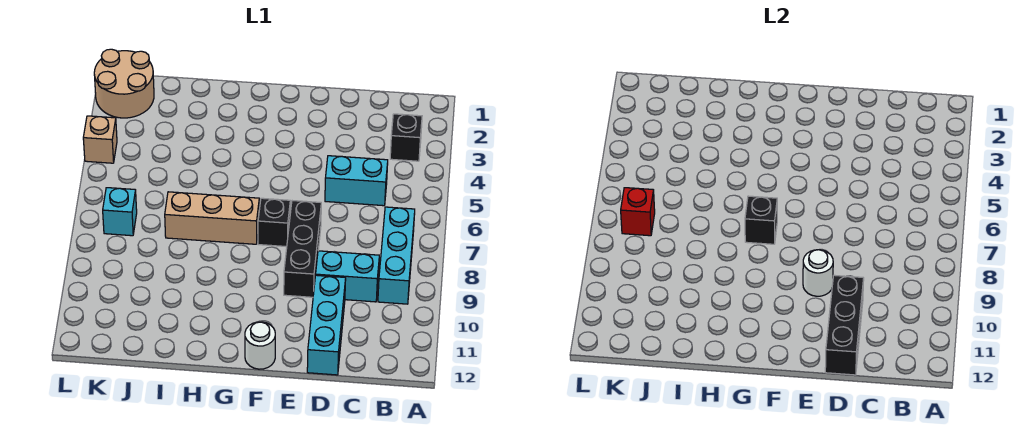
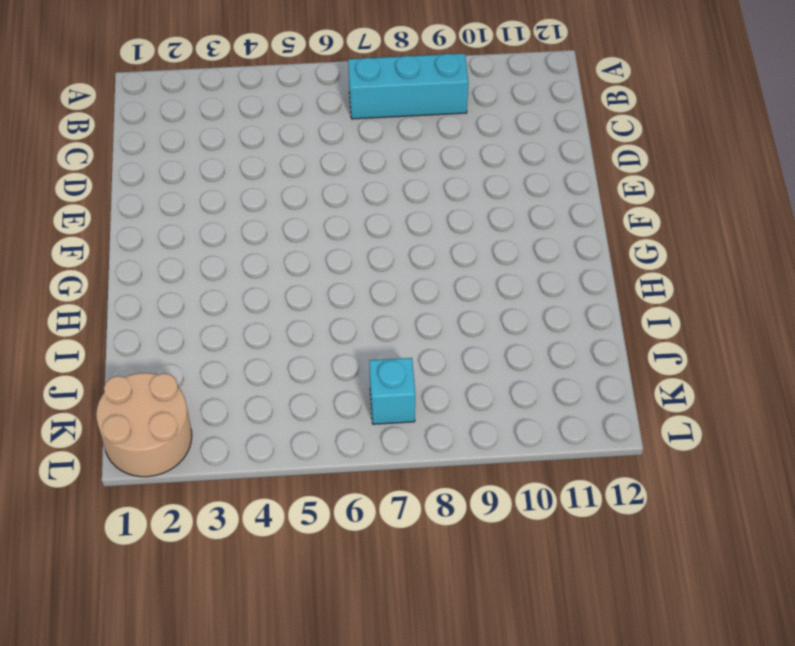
none -> black brick B3 level 1
none -> cyan brick C5:D5 level 1
none -> cyan brick C9:D9 level 1

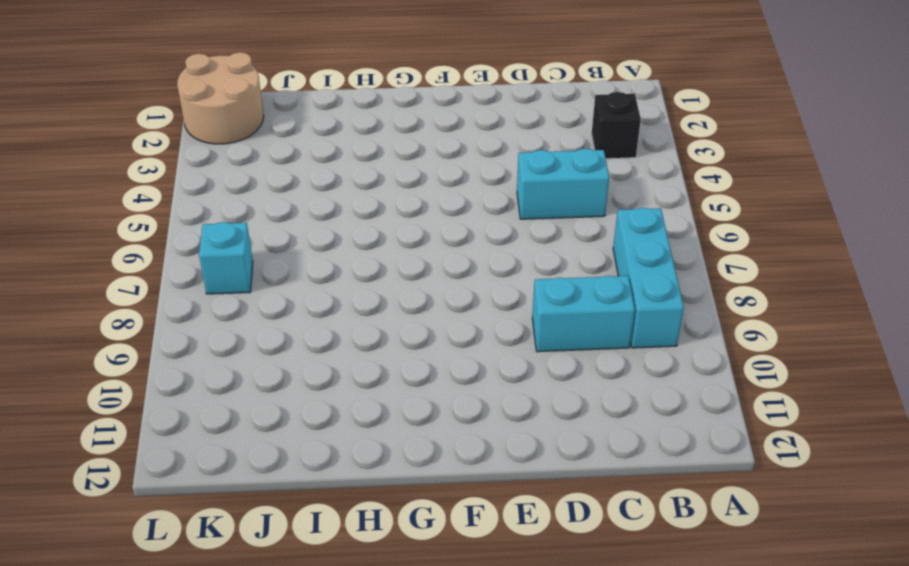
none -> cyan brick D10:D12 level 1
none -> black brick E7:E9 level 1
none -> black brick F7 level 1

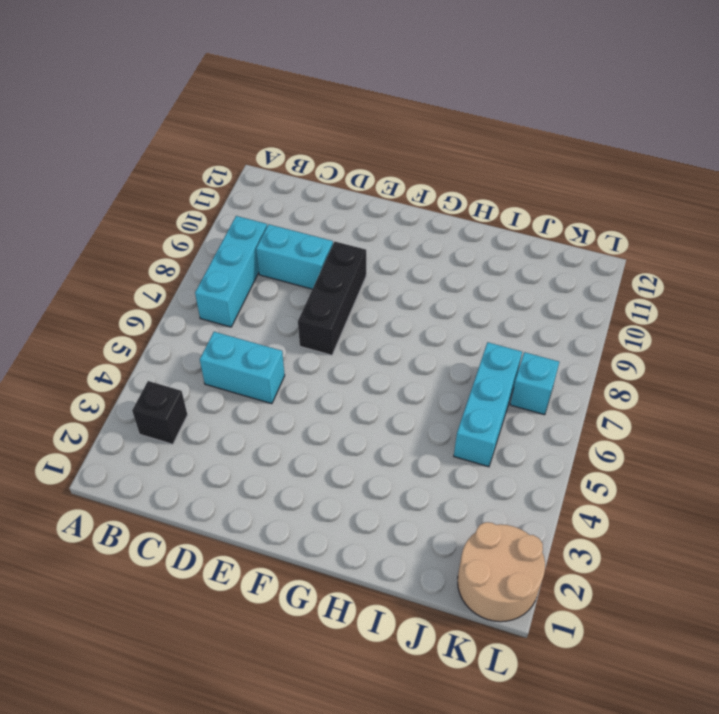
cyan brick J5:J7 level 1 -> cyan brick D10:D12 level 1
none -> black brick F7 level 1
none -> white round brick F12 level 1
none -> tan brick G7:I7 level 1

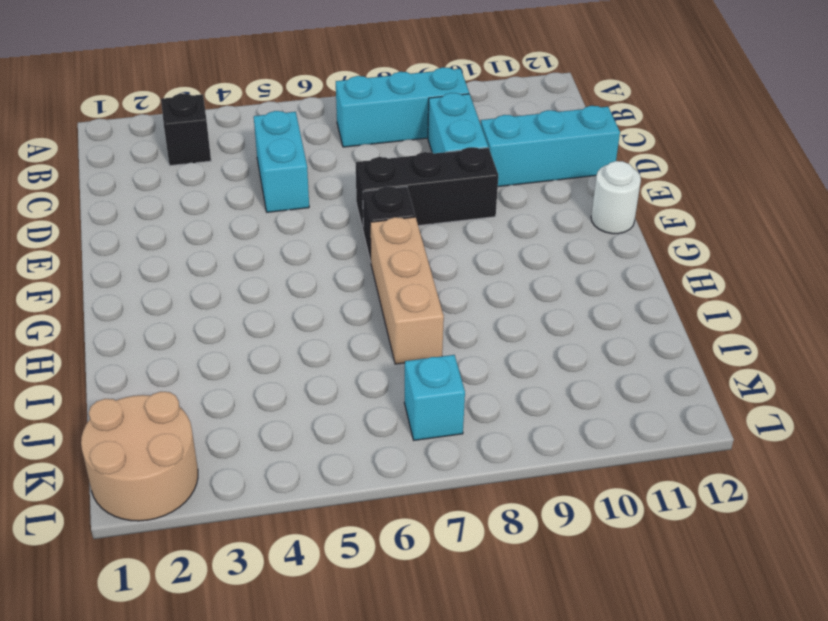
none -> tan brick L4 level 1
none -> black brick D10:D12 level 2
none -> white round brick E9 level 2

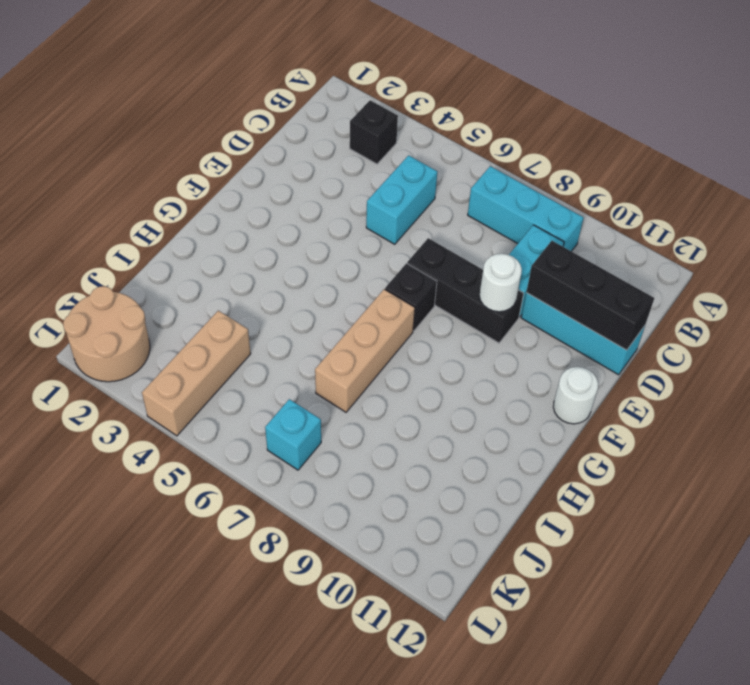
tan brick J4:L4 level 1 -> tan brick L4 level 1
none -> black brick G7 level 2
none -> red brick K7 level 2

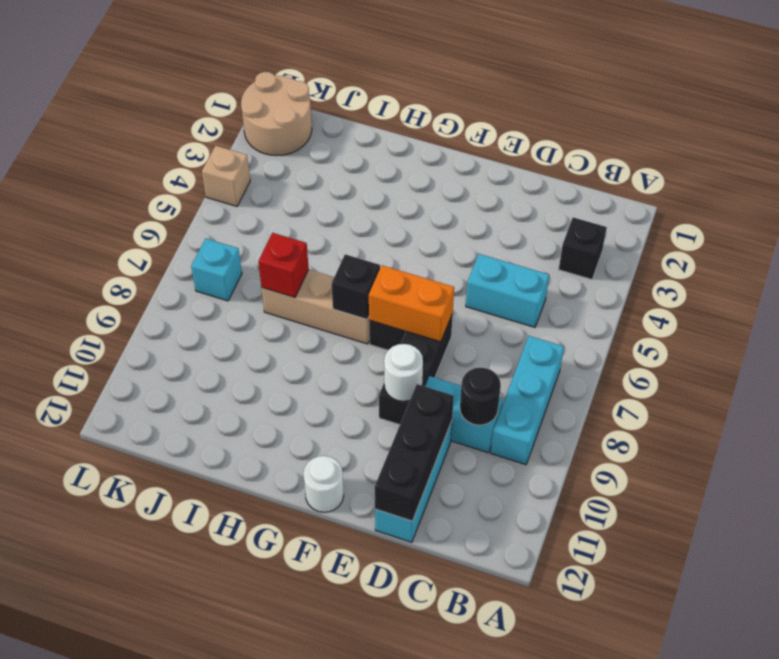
black round brick C9 level 2 -> none
orange brick E7:F7 level 2 -> none
red brick I7 level 2 -> red brick K7 level 2

